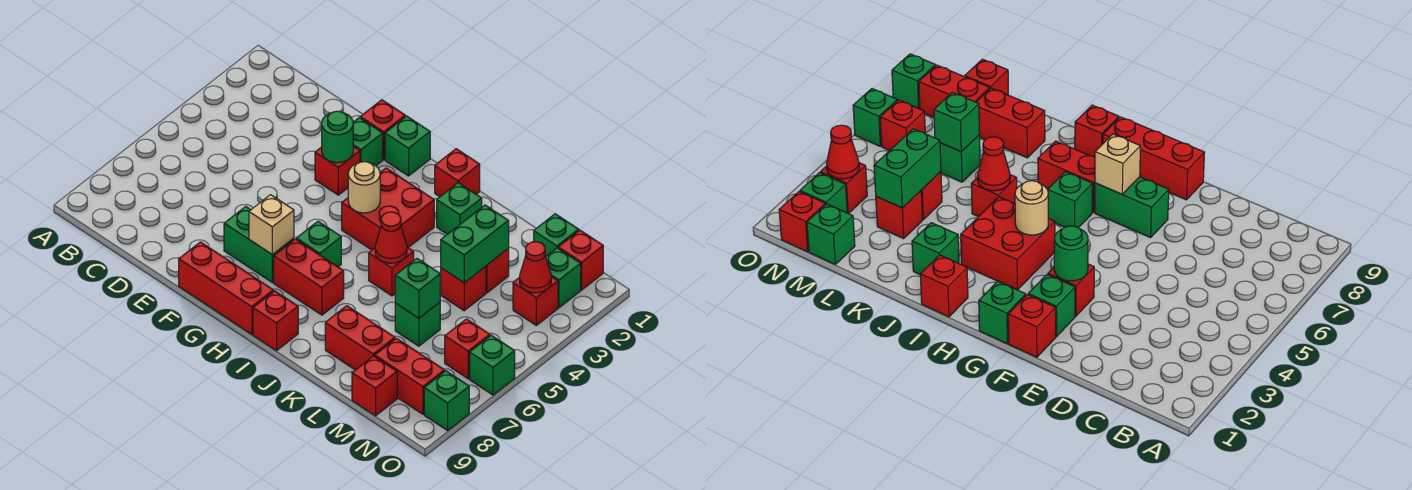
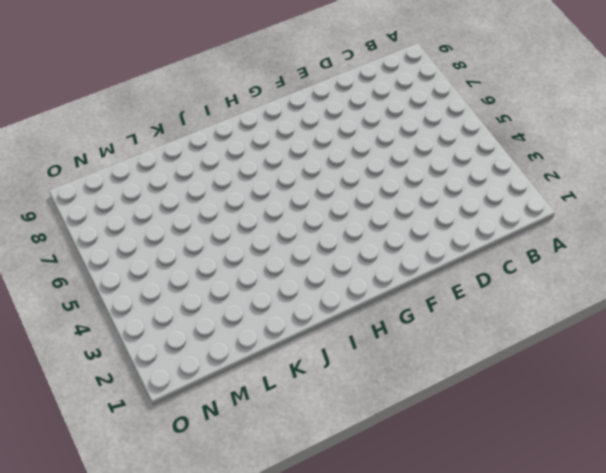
none -> red brick F1 level 1
none -> green brick F2 level 1
none -> red brick F3 level 1
none -> green brick F7:G7 level 1

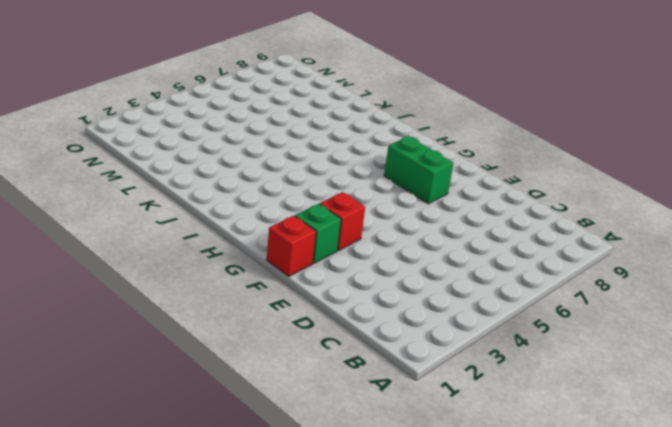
none -> red brick F9:H9 level 1
none -> green brick G1 level 1
none -> red brick H3:I4 level 1
none -> green brick H6 level 1

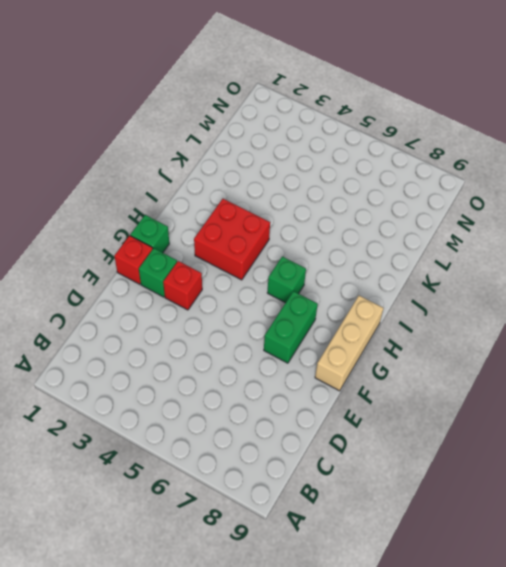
tan brick F9:H9 level 1 -> red brick F9:H9 level 1
none -> red brick H7:I7 level 1
none -> red brick I1 level 1
none -> red brick I9 level 1
none -> green brick J2 level 1

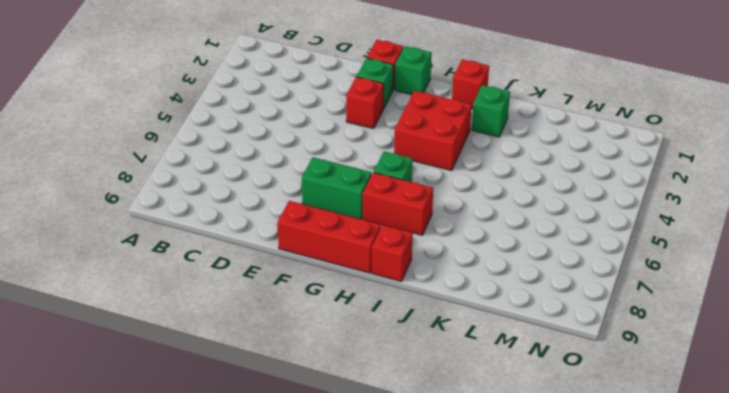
none -> red brick J5 level 1
none -> red brick K8:L8 level 1
none -> red brick L3 level 1
none -> red brick L4 level 1

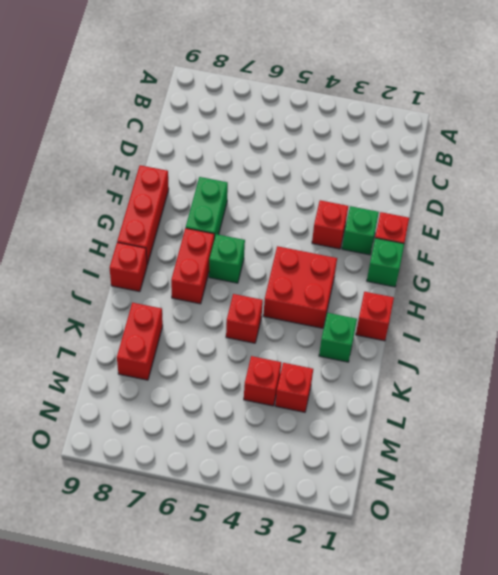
none -> green brick L6 level 1
none -> green brick M1 level 1
none -> red brick M8:N8 level 1
none -> red brick M9 level 1

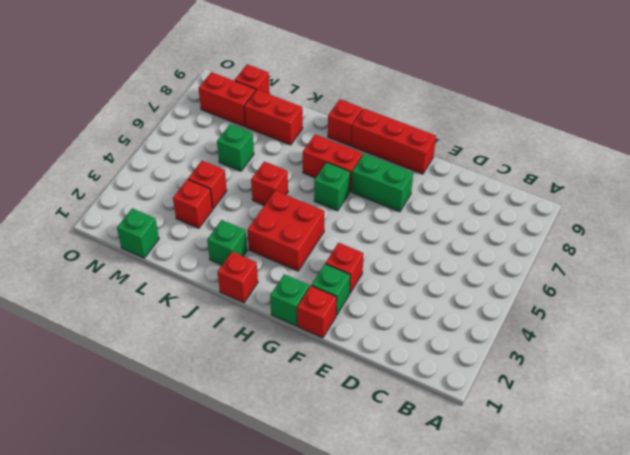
none -> red brick N1 level 1
none -> green brick N2 level 1
none -> red brick N3 level 1
none -> red brick N6 level 1

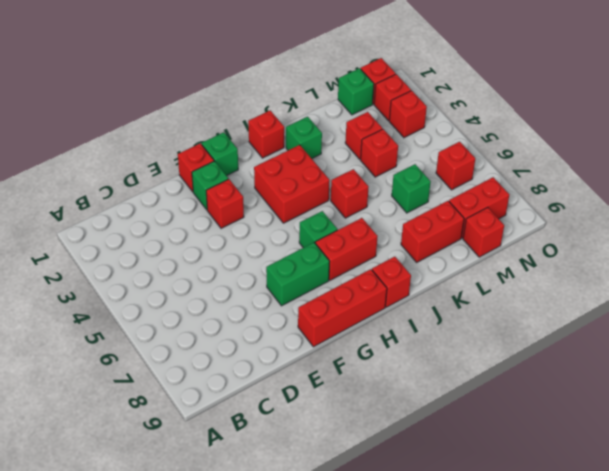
red brick N2 level 1 -> green brick N2 level 1
none -> green brick O6 level 1
none -> green brick O8 level 1
none -> green round brick F3 level 2
none -> tan brick G7 level 2

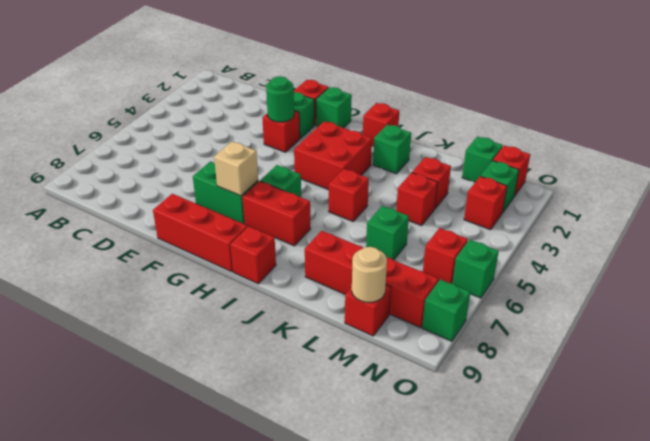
tan round brick M9 level 2 -> tan round brick H4 level 2
none -> red cone J5 level 2
none -> green brick L3:L4 level 2
none -> green brick L6 level 2
none -> red cone N3 level 2

